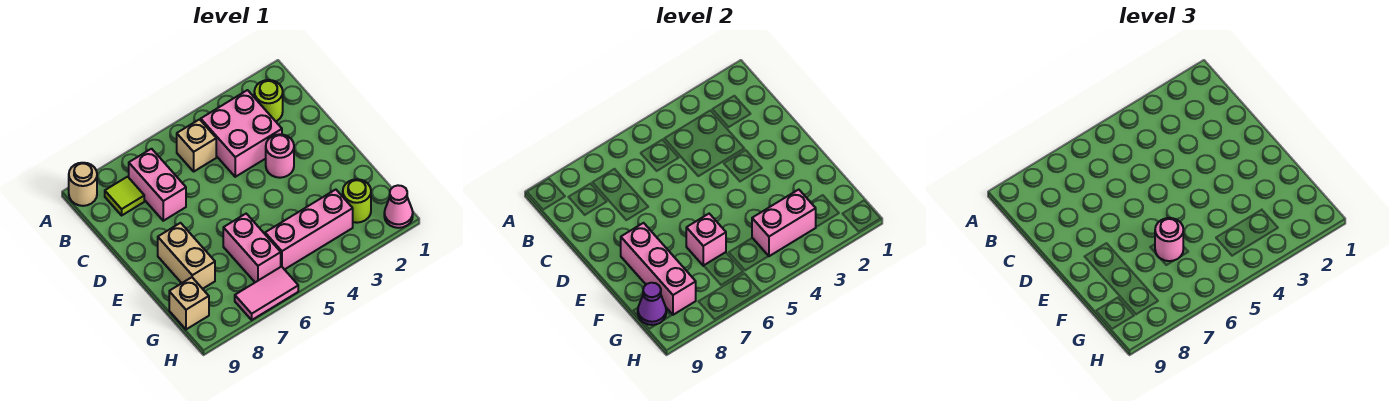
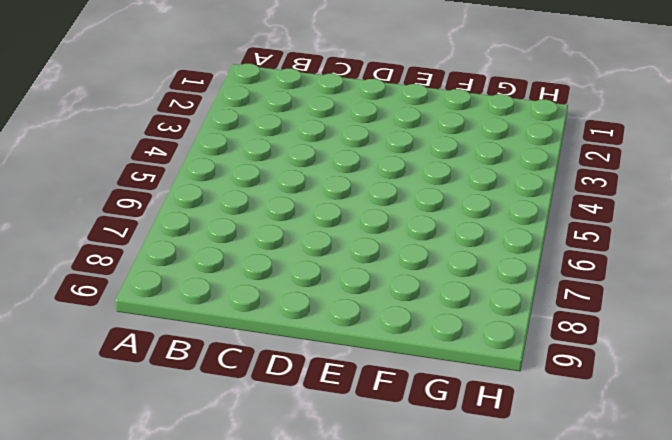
none -> tan round brick A9 level 1
none -> lime round brick B2 level 1
none -> pink brick B3:C4 level 1

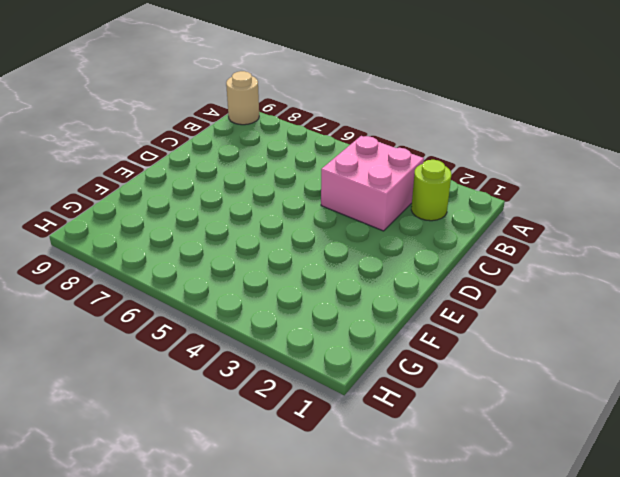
none -> tan brick B5 level 1
none -> pink brick B7:C7 level 1
none -> lime tile B8 level 1

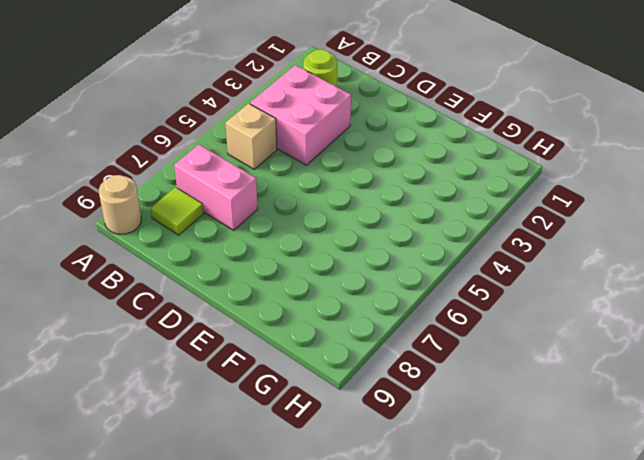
none -> pink round brick D3 level 1
none -> tan brick E8:F8 level 1
none -> pink brick F6:G6 level 1

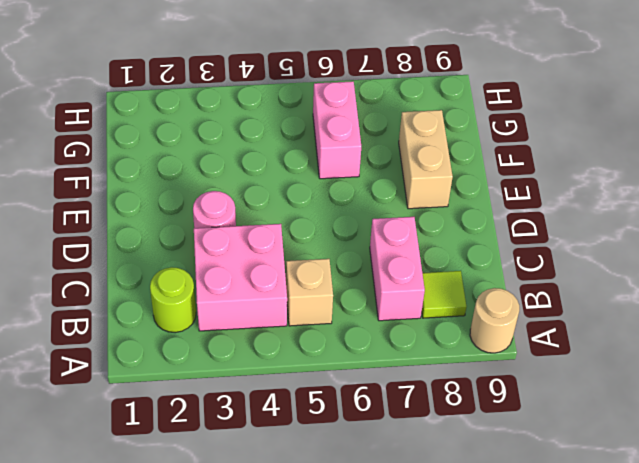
none -> lime round brick G2 level 1
none -> pink brick G3:G5 level 1
none -> tan brick G9 level 1

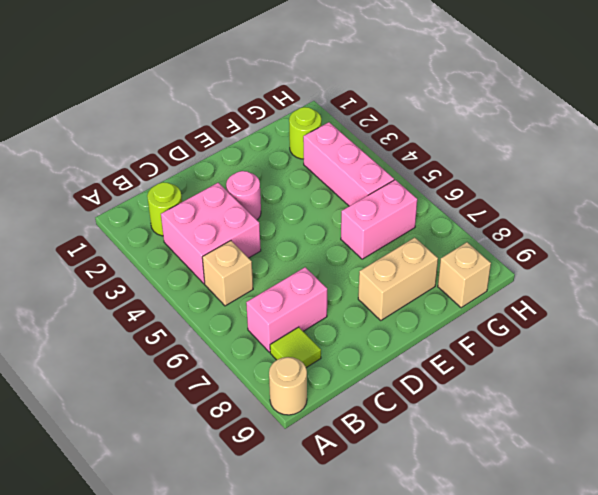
none -> pink cone H1 level 1
none -> pink tile H6:H7 level 1
none -> pink brick E8:G8 level 2

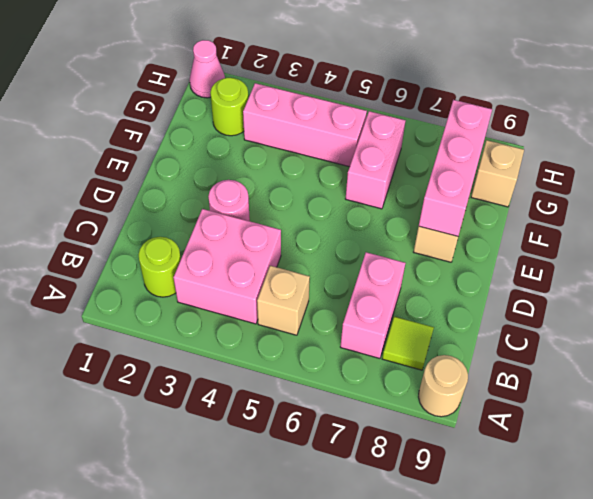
none -> pink tile H6:H7 level 1
none -> pink brick F6 level 2
none -> pink brick G3:G4 level 2

